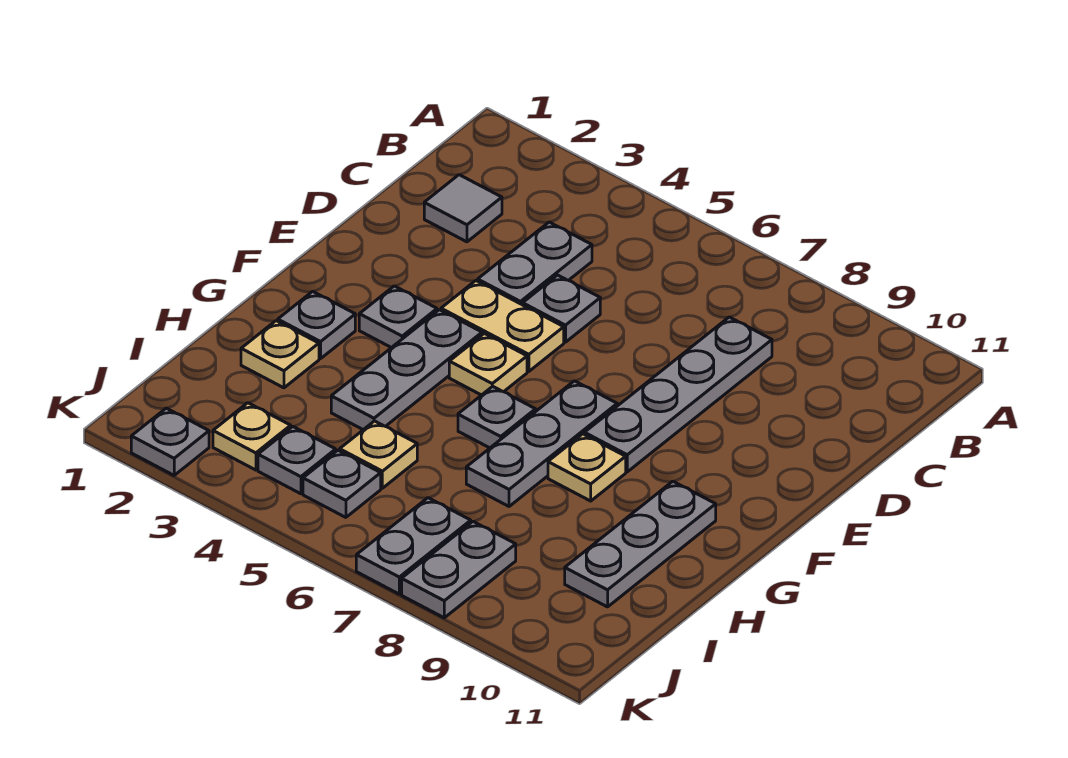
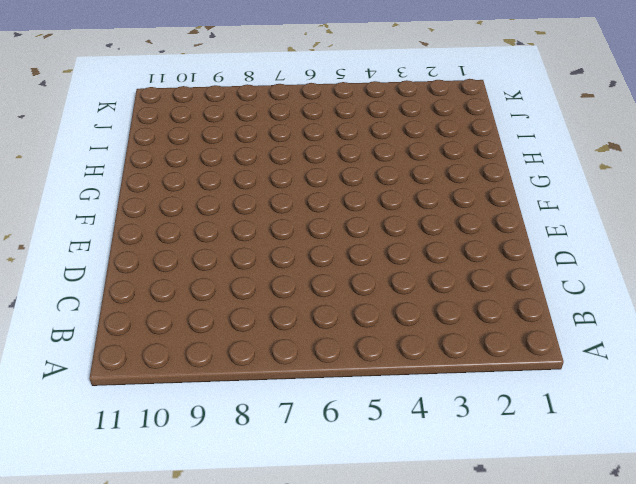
none -> grey tile C2 level 1
none -> grey plate C4:D4 level 1
none -> grey plate C8:F8 level 1

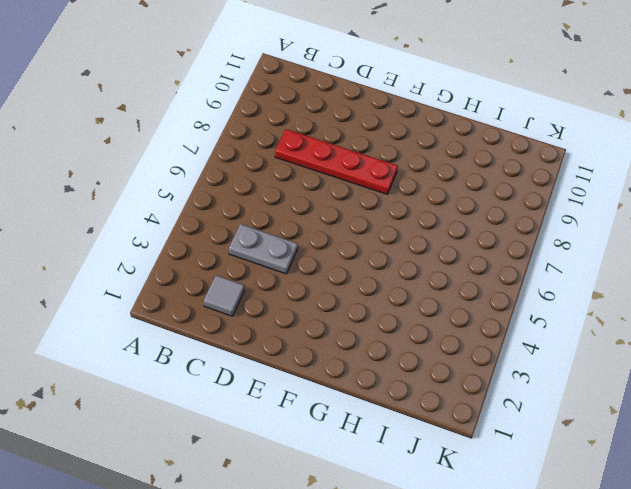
red plate C8:F8 level 1 -> grey plate C8:F8 level 1
none -> grey plate D5 level 1
none -> tan plate E4:E5 level 1
none -> grey plate F3 level 1

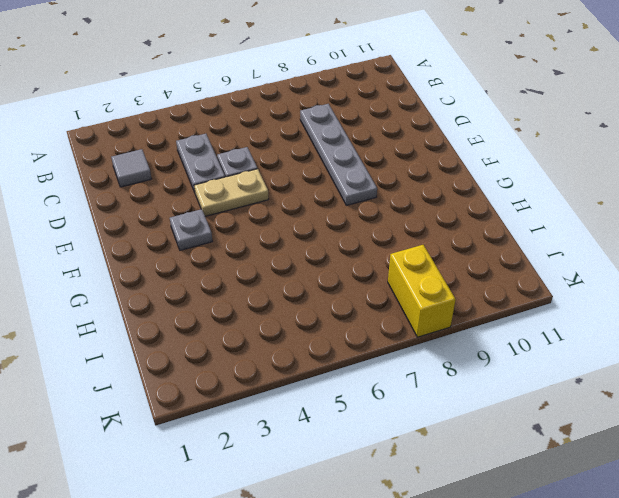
yellow brick J8:K8 level 1 -> grey plate J8:K8 level 1
none -> grey plate F4:H4 level 1
none -> tan plate F5 level 1
none -> grey plate F7:H7 level 1

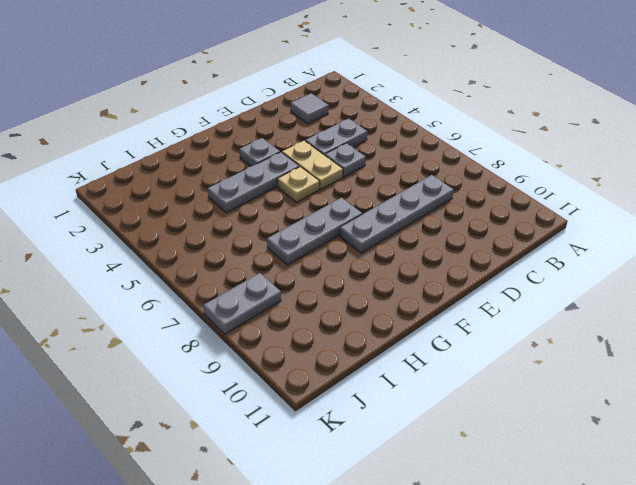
none -> grey plate G2 level 1
none -> grey plate G6 level 1
none -> tan plate G8 level 1

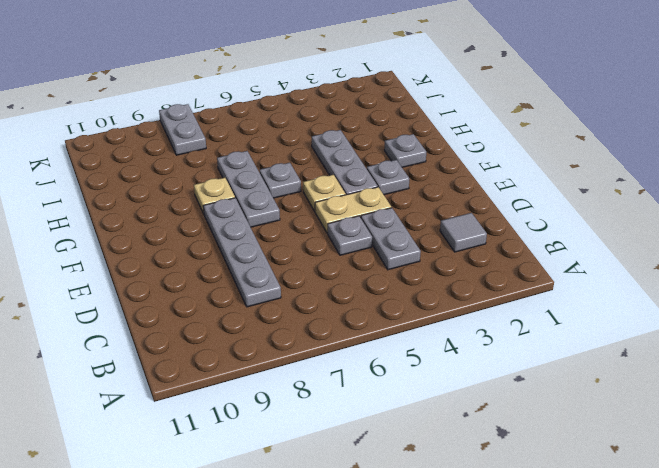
none -> grey plate G10:I10 level 1
none -> tan plate H2 level 1
none -> tan plate I5 level 1

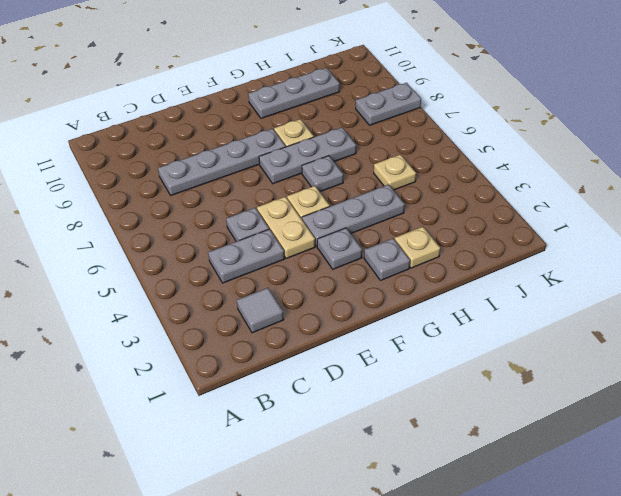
none -> tan plate J3 level 1
none -> grey plate J4 level 1
none -> grey plate J5 level 1

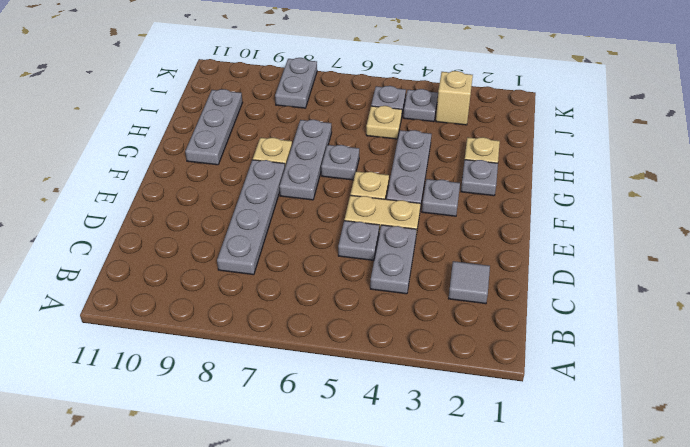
tan brick J3 level 1 -> tan plate J3 level 1
none -> grey plate J7:K7 level 1
none -> grey plate K2 level 1

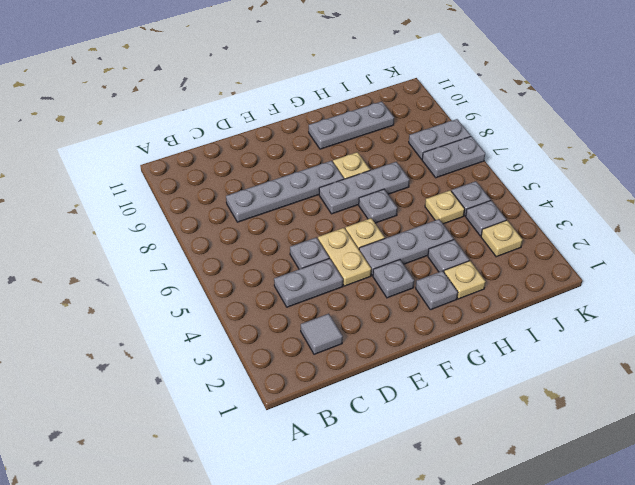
grey plate H3 level 1 -> grey plate K2 level 1

